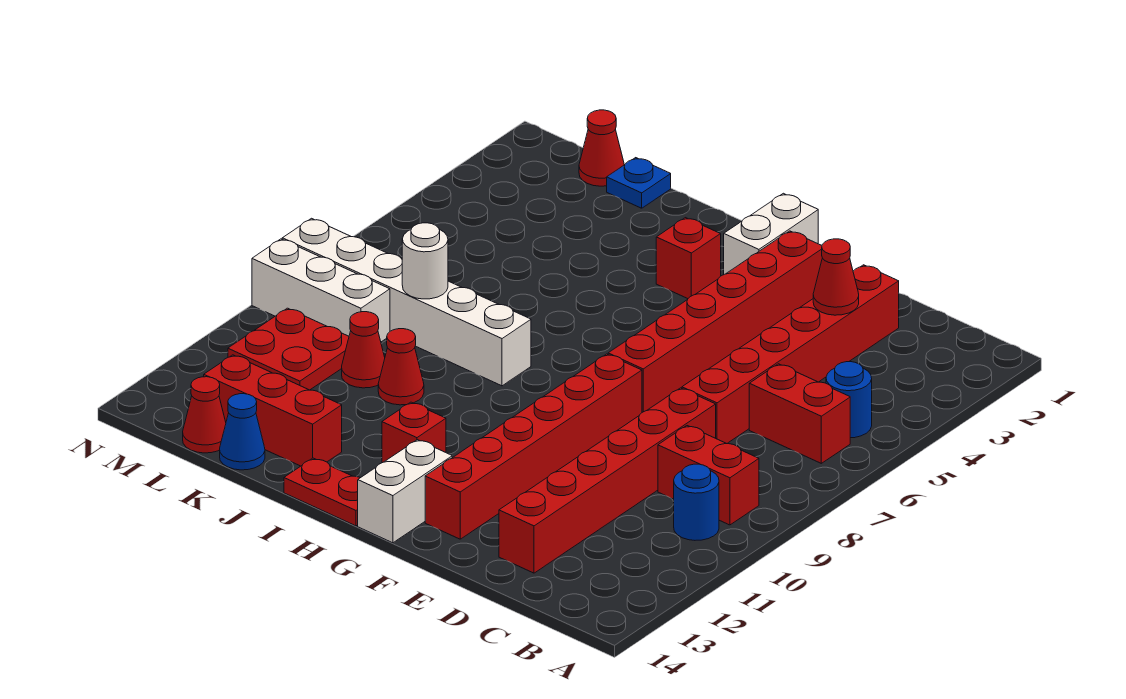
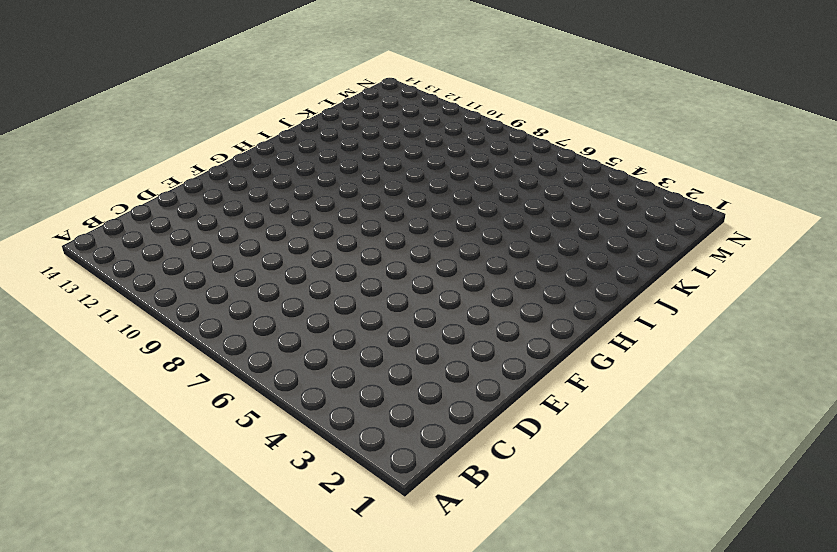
none -> blue round brick B5 level 1
none -> red brick B6:C6 level 1
none -> red brick B9:C9 level 1

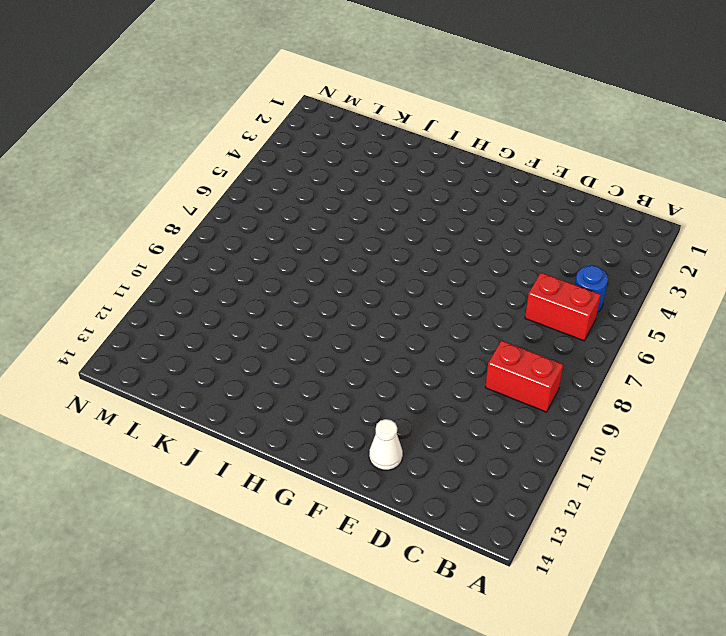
white cone E13 level 1 -> none
none -> blue round brick B10 level 1
none -> red brick D2:D7 level 1
none -> red brick D8:D13 level 1

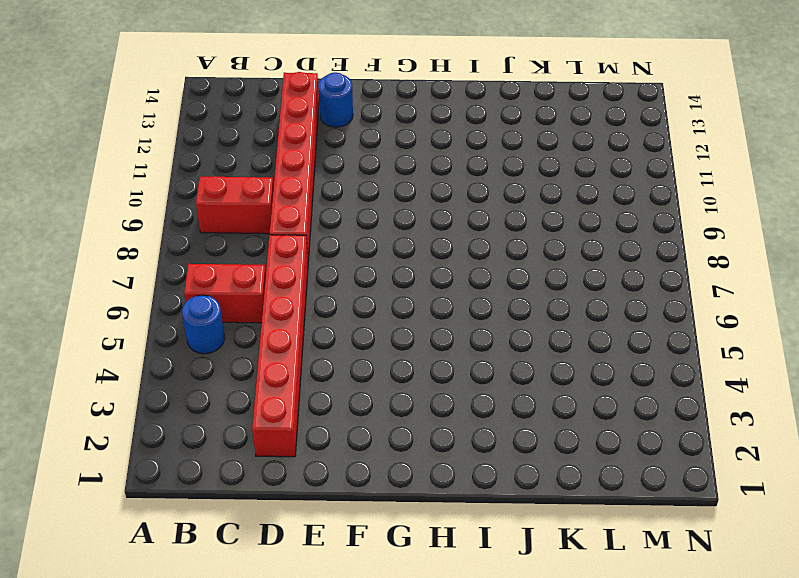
blue round brick E13 level 1 -> blue round brick B10 level 1
none -> red brick F2:F7 level 1
none -> red brick F8:F13 level 1
none -> white brick G1:G2 level 1

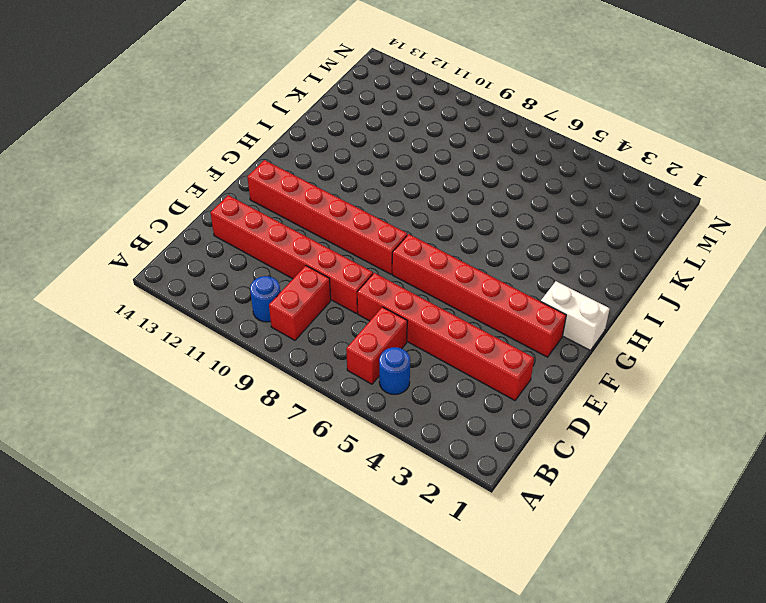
none -> white brick G13:G14 level 1
none -> red brick H3 level 1
none -> red brick H12 level 1

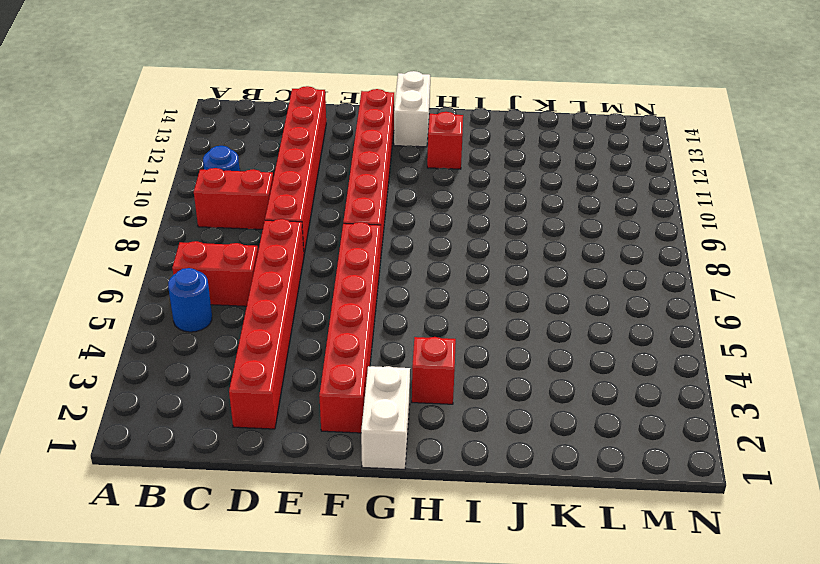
none -> red plate H14:I14 level 1
none -> white brick I8:N8 level 1
none -> red cone J10 level 1

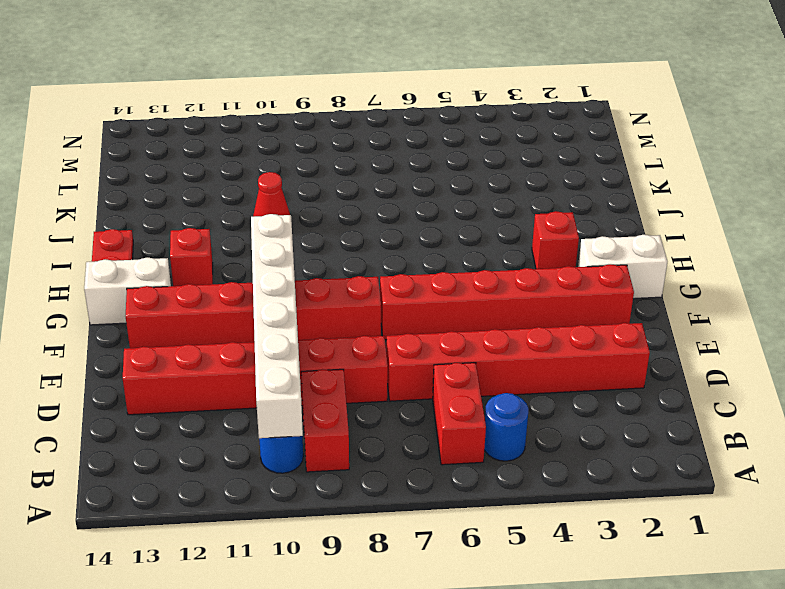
white brick B10:G10 level 2 -> white brick I8:N8 level 1
none -> red brick J13:L13 level 1
none -> blue plate K1 level 1
none -> red cone K10 level 1

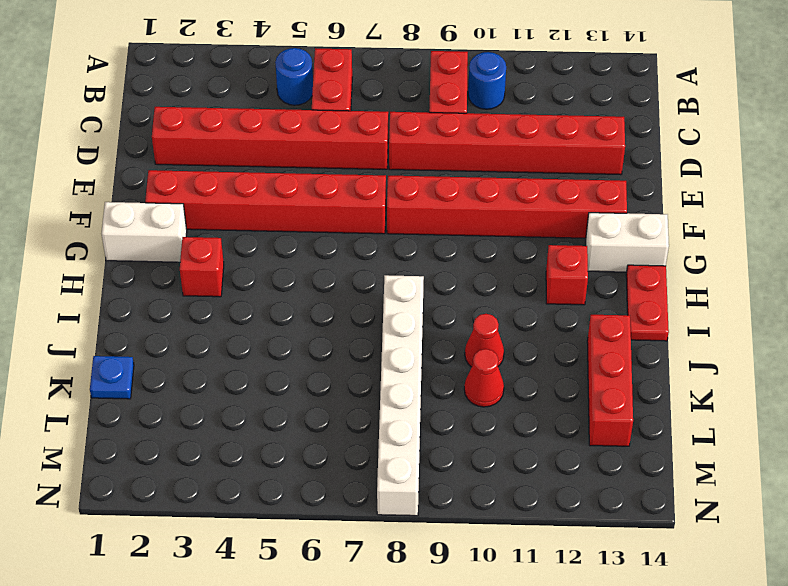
none -> blue cone K14 level 1
none -> red cone L1 level 1
none -> white brick L9:N9 level 1

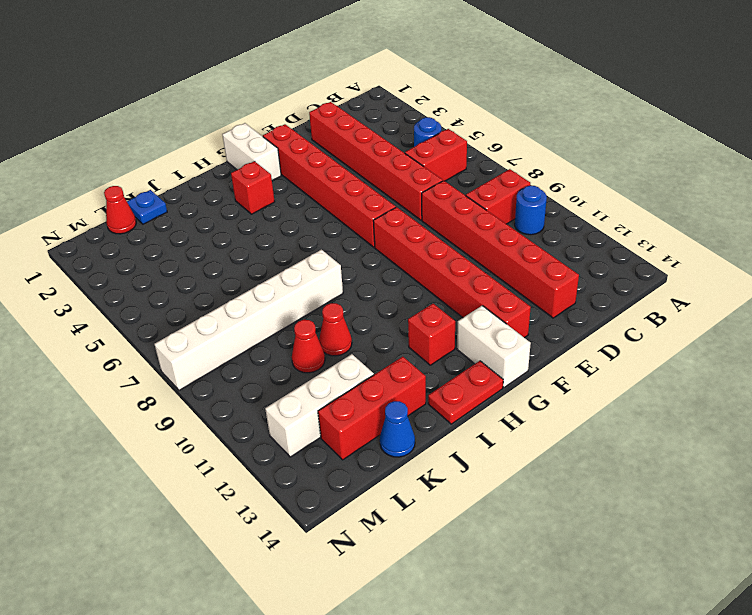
white brick K12:M12 level 1 -> white brick L9:N9 level 1
none -> red plate L10:M11 level 1
none -> red cone L14 level 1
none -> red cone D3 level 2

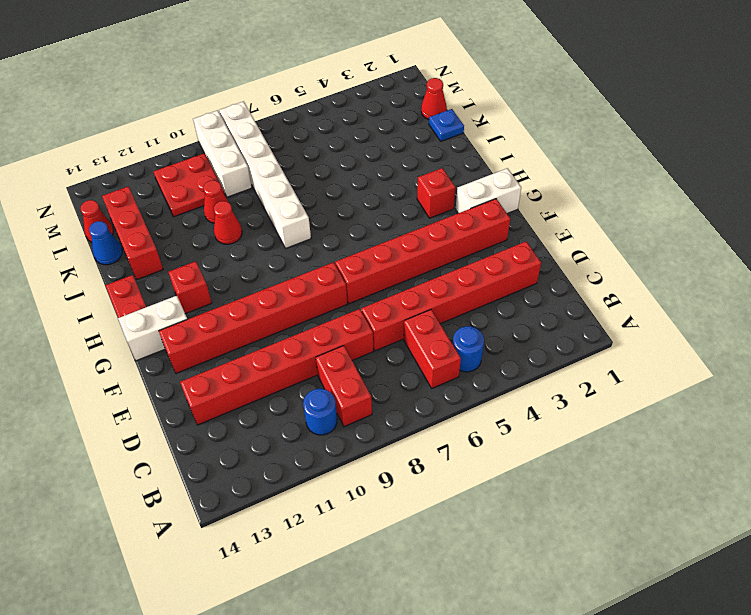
none -> red cone D3 level 2
none -> white round brick K8 level 2

